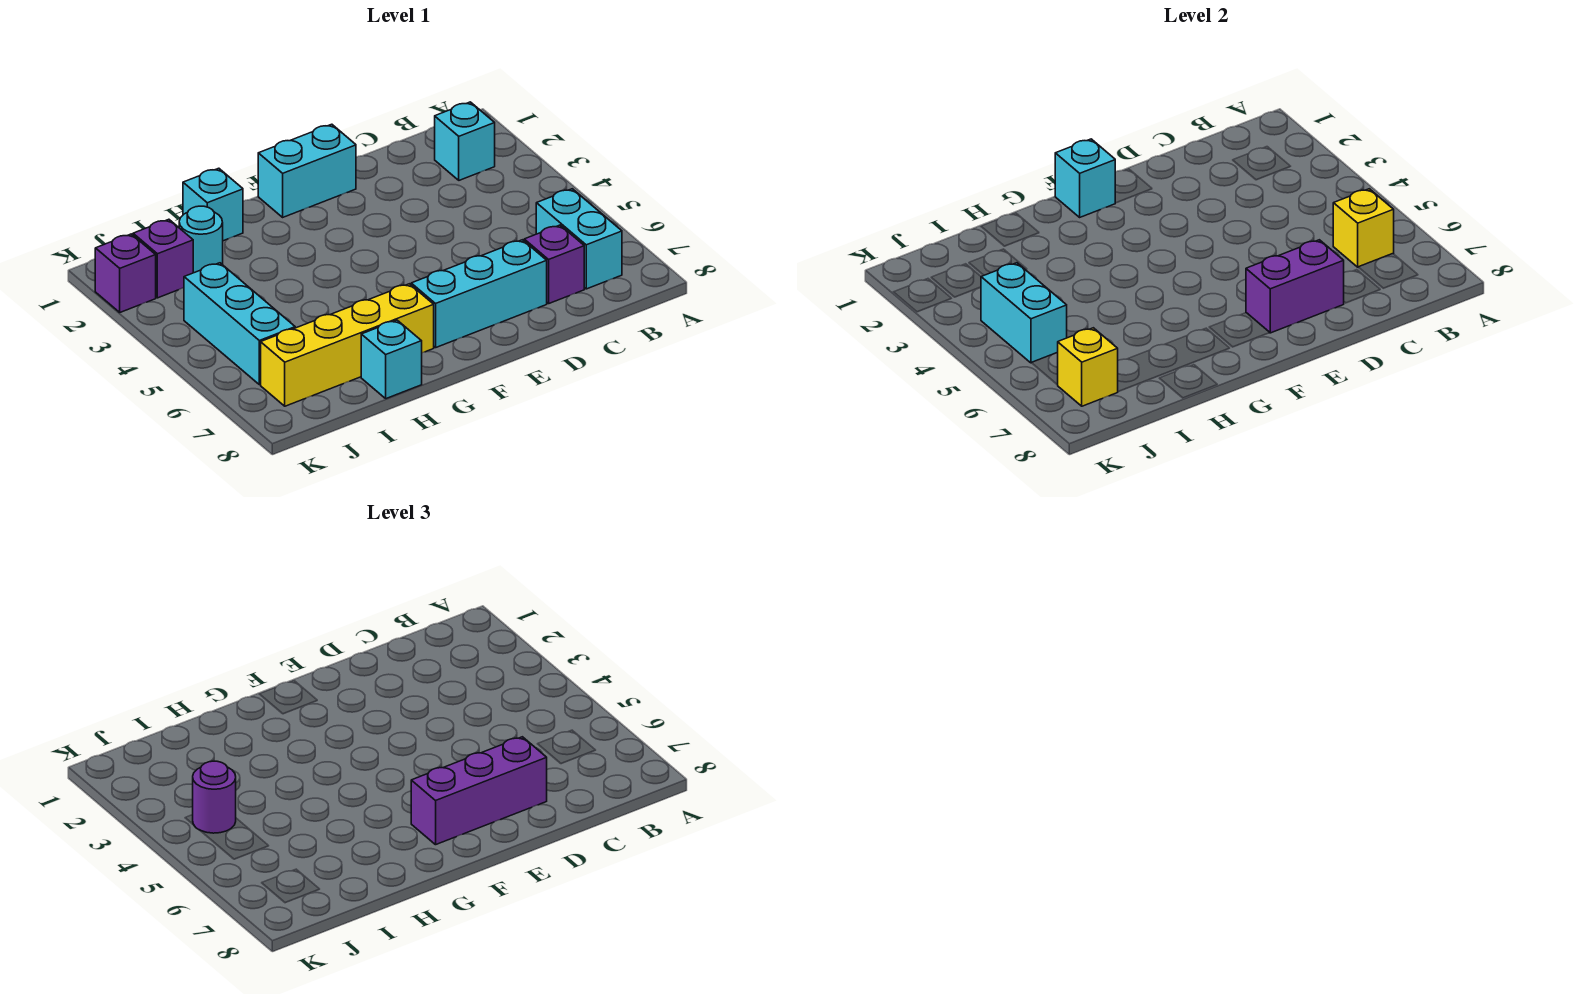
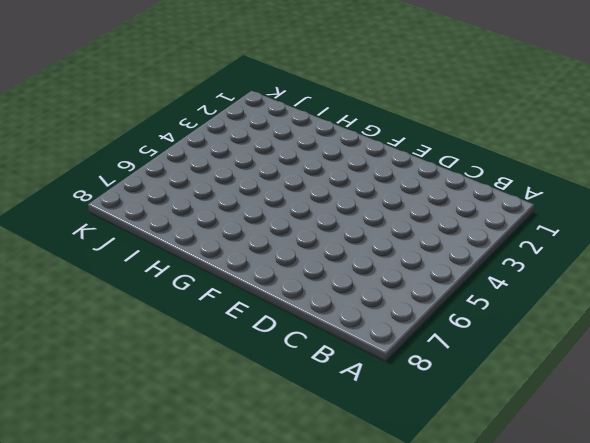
none -> cyan brick B2 level 1
none -> cyan brick B6:B7 level 1
none -> purple brick C7 level 1

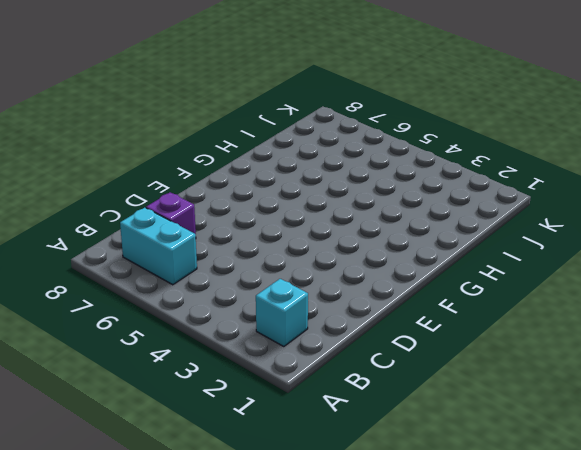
none -> cyan brick D7:F7 level 1
none -> cyan brick E1:F1 level 1
none -> yellow brick G7:J7 level 1

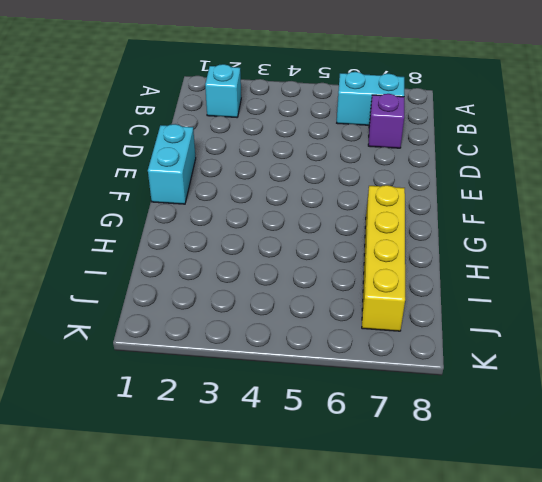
none -> cyan brick D7:F7 level 1
none -> cyan brick H1 level 1
none -> cyan brick H8 level 1

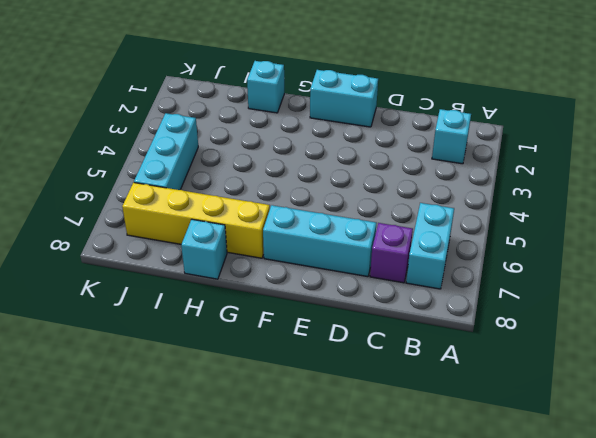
none -> cyan round brick I2 level 1
none -> purple brick J2 level 1
none -> purple brick K2 level 1

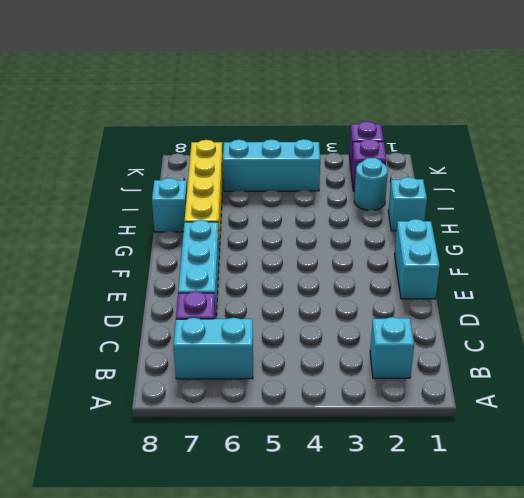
none -> yellow brick B6 level 2
none -> purple brick D7:E7 level 2
none -> cyan brick F1 level 2

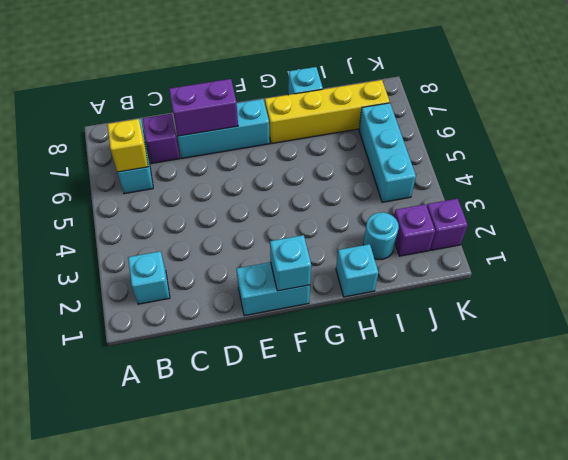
none -> cyan brick J4:J5 level 2
none -> yellow brick J7 level 2
none -> purple brick D7:F7 level 3

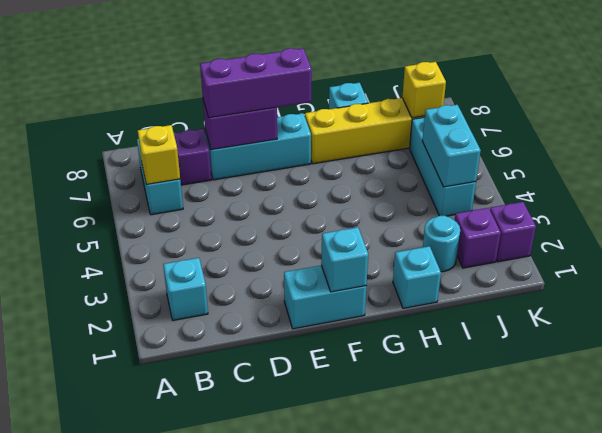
none -> purple round brick J4 level 3

